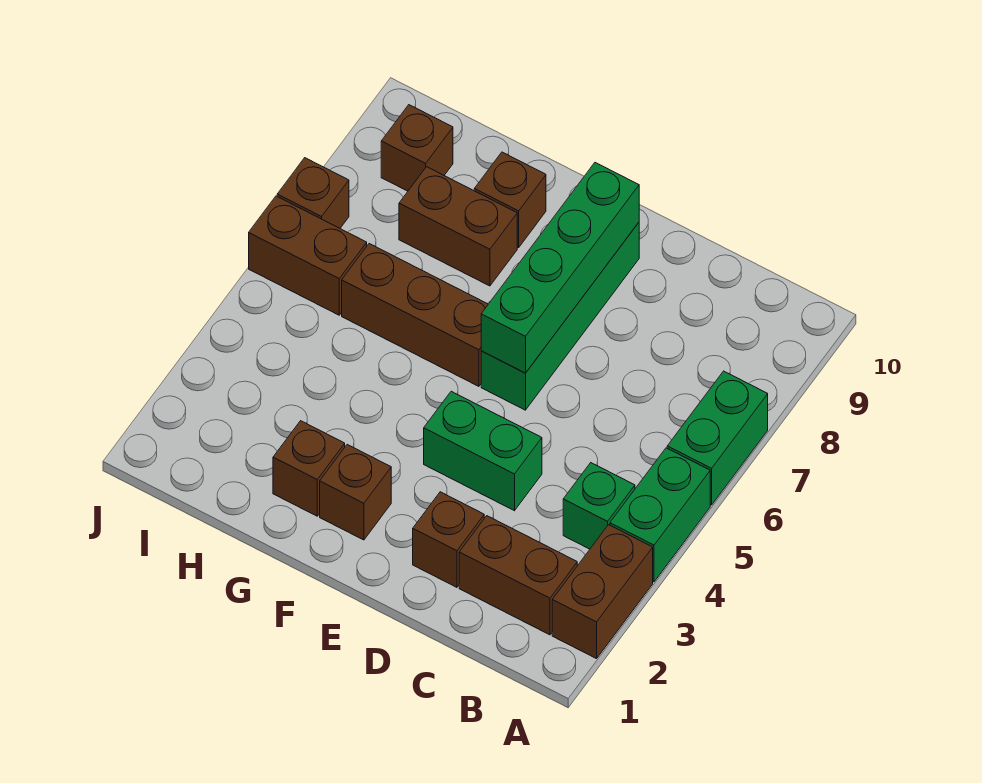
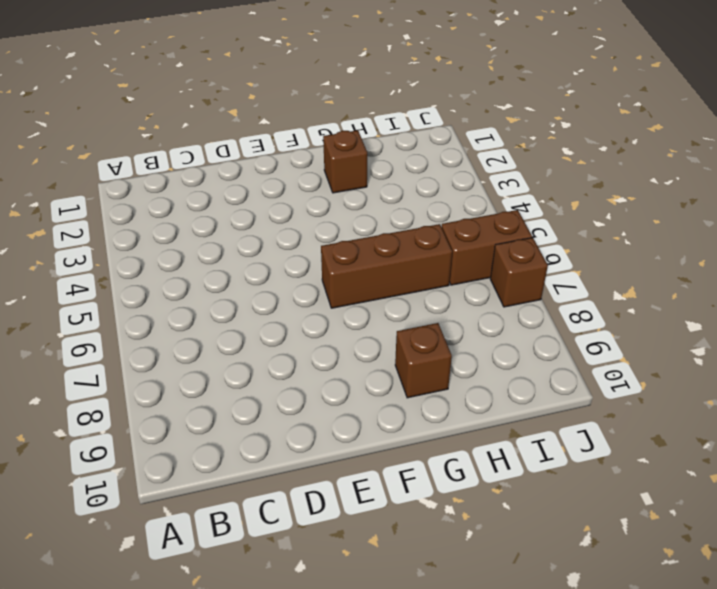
none -> brown brick A2:A3 level 1
none -> green brick A4:A5 level 1
none -> green brick A6:A7 level 1

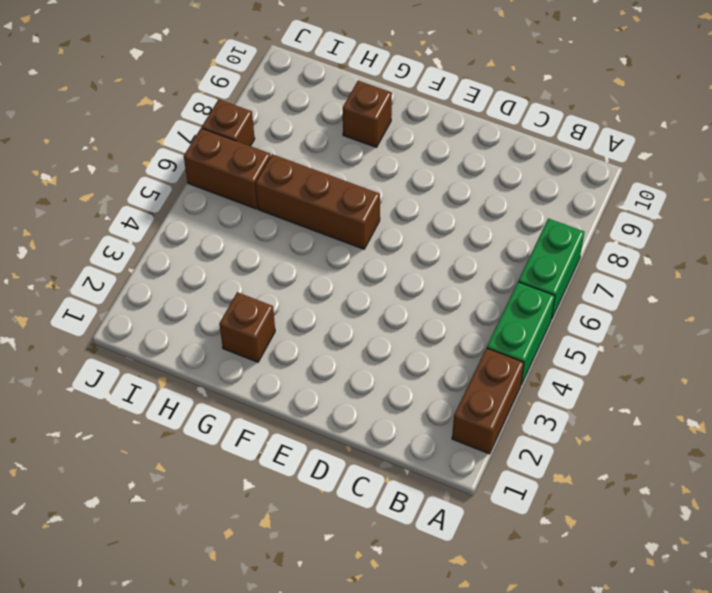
none -> brown brick B2:C2 level 1
none -> green brick B4 level 1
none -> brown brick D2 level 1

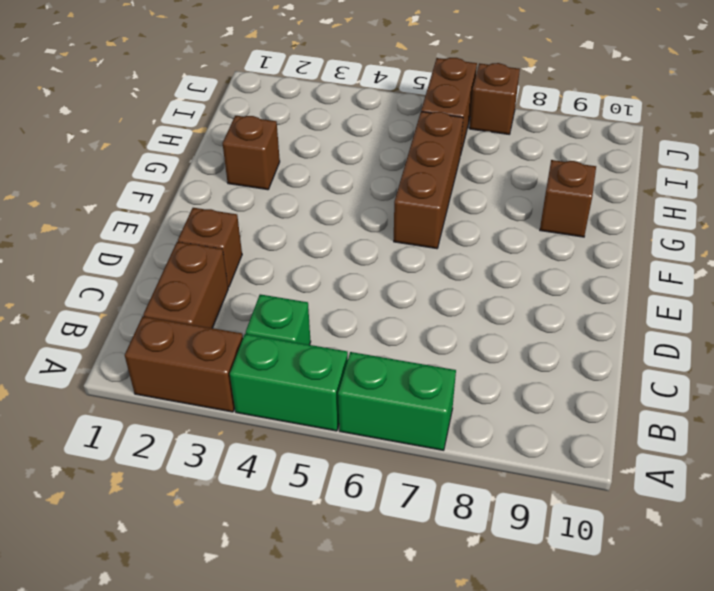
none -> green brick D4:E4 level 1
none -> green brick E6:E9 level 1
none -> brown brick F2 level 1

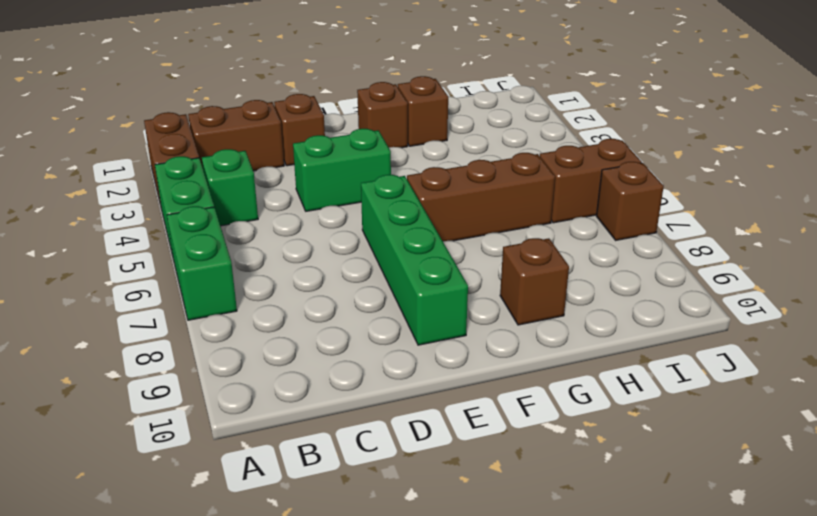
none -> brown brick G8:H8 level 1
none -> brown brick I9 level 1
none -> green brick E6:E9 level 2

